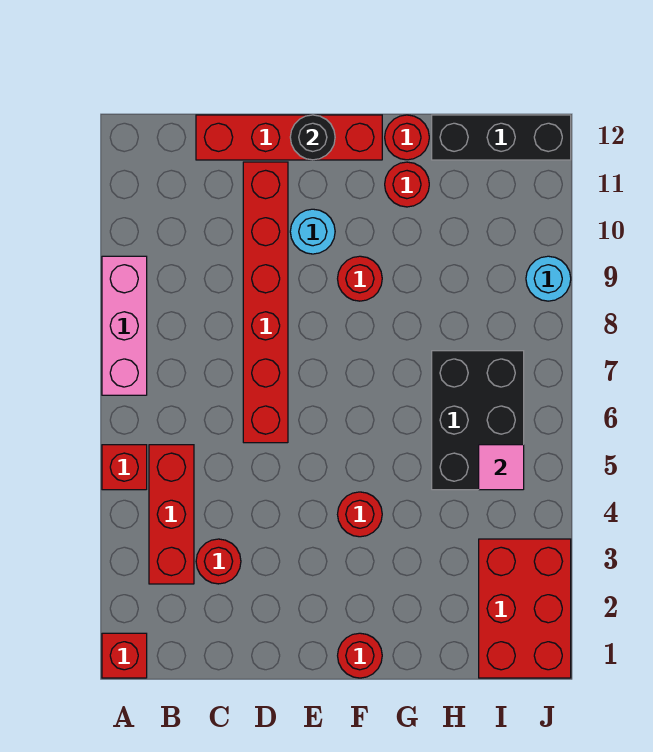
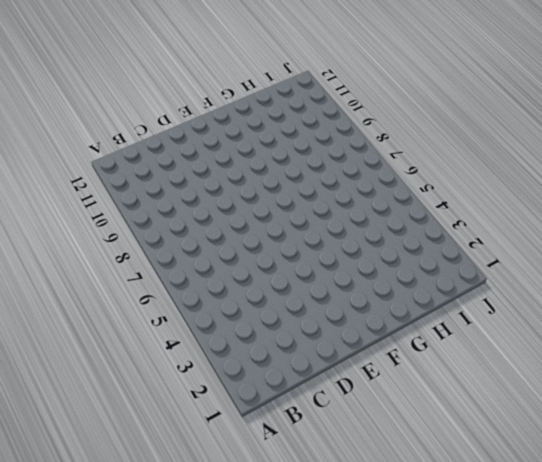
none -> red brick A1 level 1
none -> red brick A5 level 1
none -> pink brick A7:A9 level 1

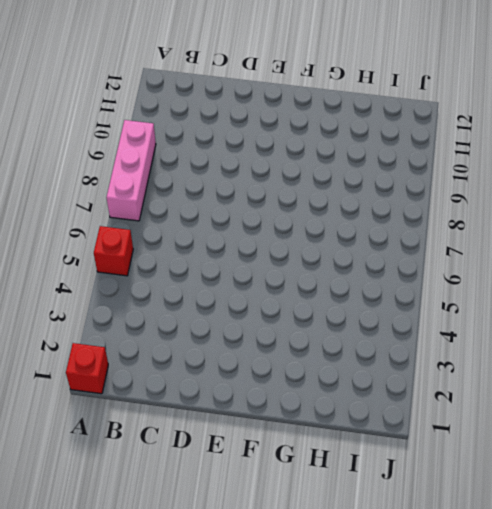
none -> red brick B3:B5 level 1
none -> red round brick C3 level 1
none -> red brick C12:F12 level 1

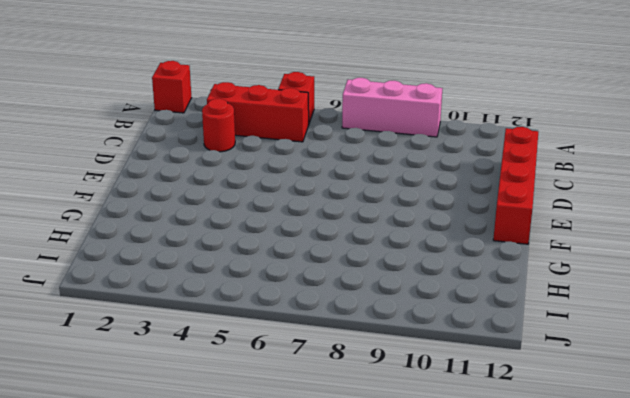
none -> red brick D6:D11 level 1
none -> cyan round brick E10 level 1
none -> red round brick F1 level 1

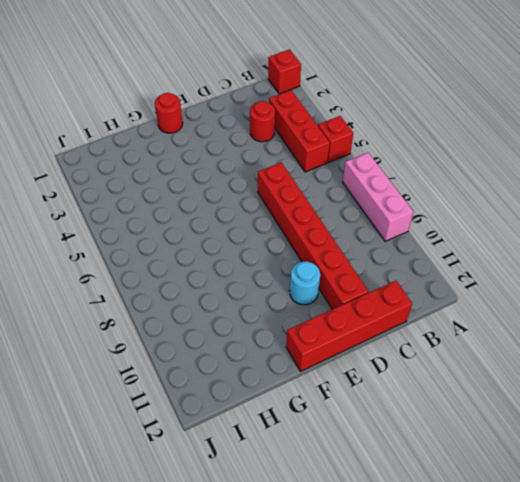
none -> red round brick F4 level 1
none -> red round brick F9 level 1
none -> red round brick G11 level 1

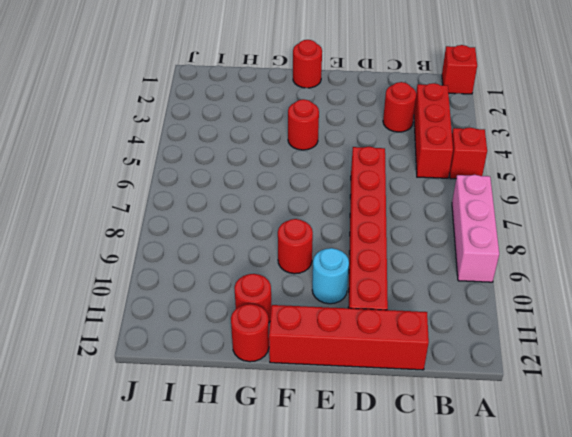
none -> black brick H5:I7 level 1
none -> black brick H12:J12 level 1
none -> red brick I1:J3 level 1

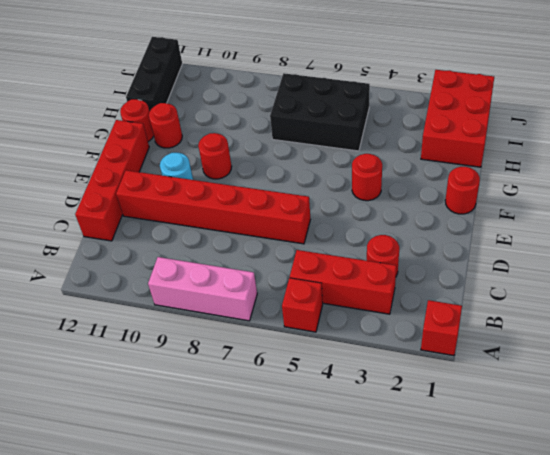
red brick H1:J2 level 1 -> red brick I1:J3 level 1
none -> cyan round brick J9 level 1
none -> black round brick E12 level 2
none -> pink tile I5 level 2

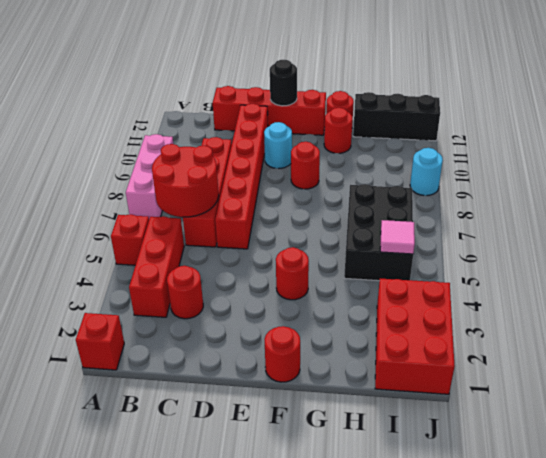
red round brick B6:C7 level 2 -> none
red brick C6:C9 level 1 -> none

